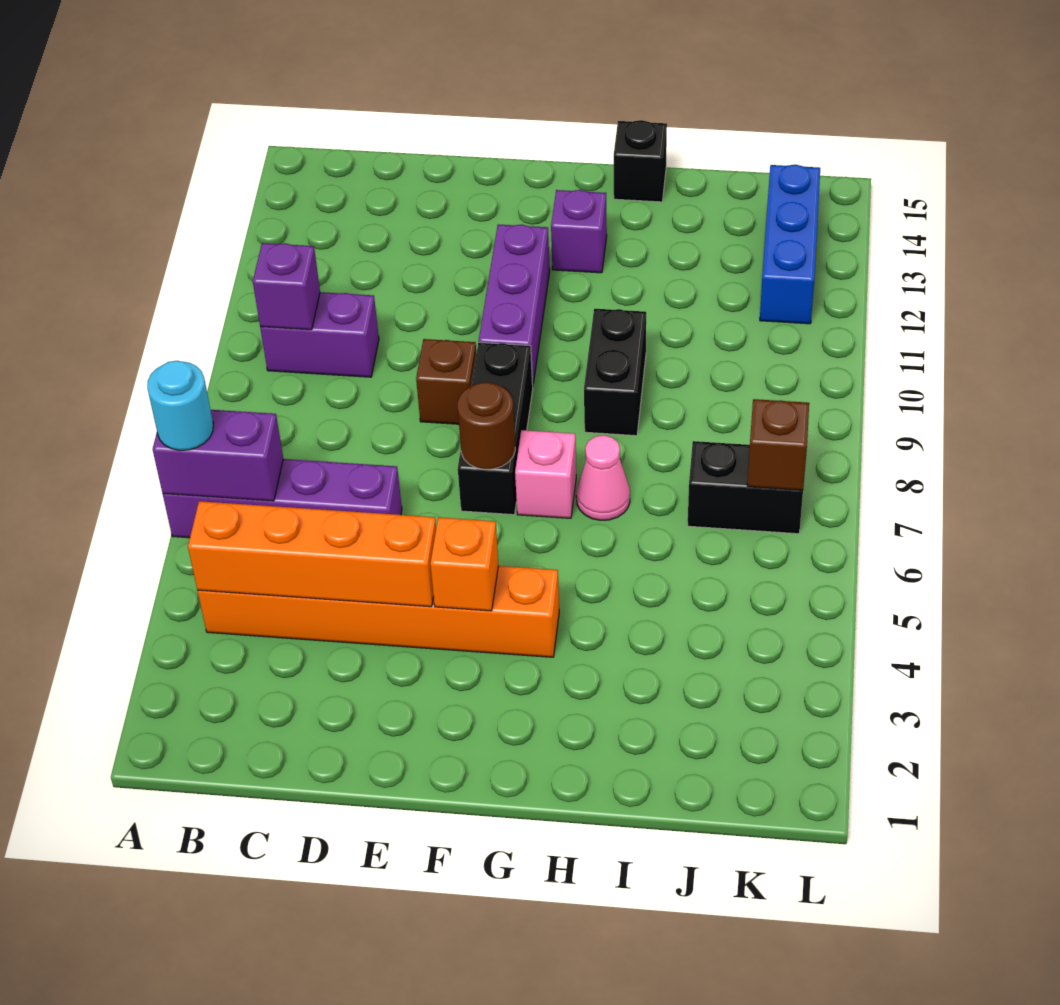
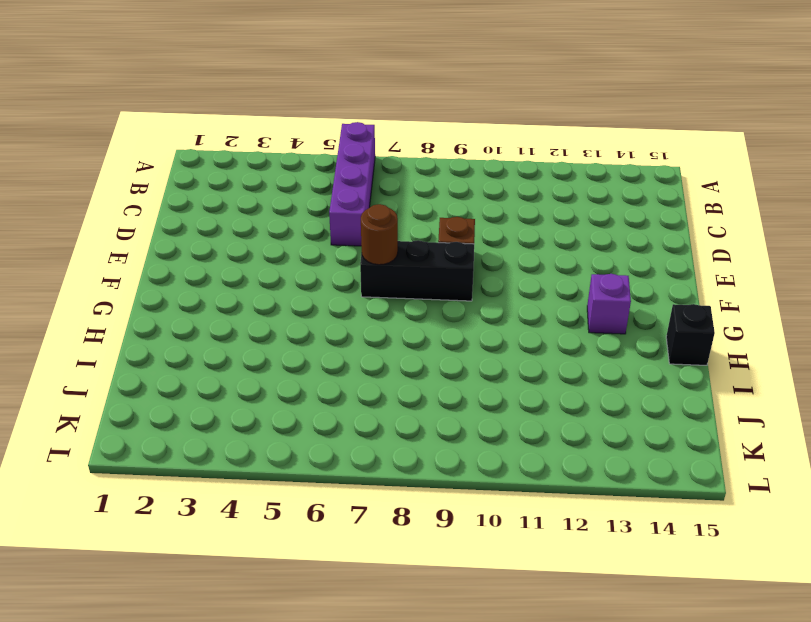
none -> orange brick B4:G4 level 1
none -> purple brick B10:C10 level 1
none -> purple brick F10:F12 level 1

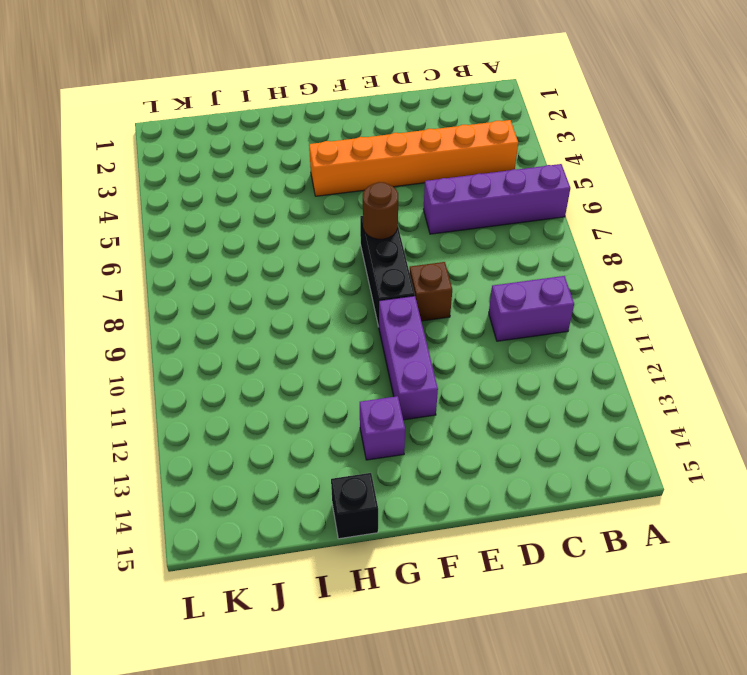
none -> pink brick G7 level 1
none -> pink cone H7 level 1
none -> black brick H9:H10 level 1

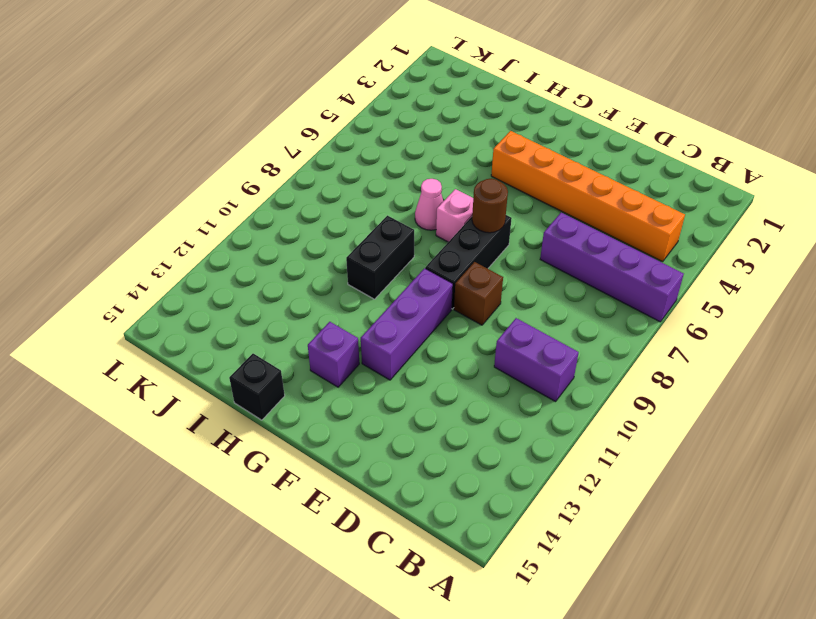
none -> black brick J7:K7 level 1
none -> blue brick K12:K14 level 1
none -> purple brick A6:B6 level 2

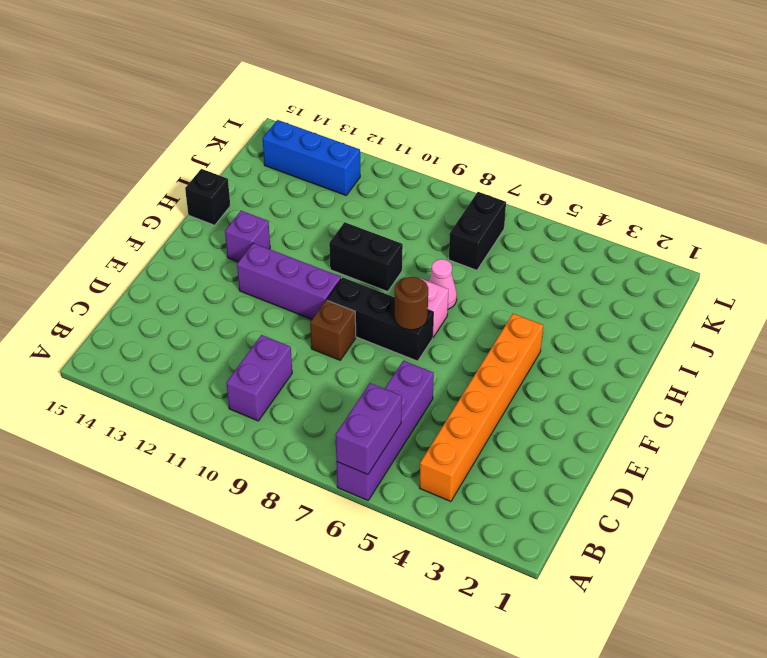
none -> orange brick B4:E4 level 2
none -> purple brick B10 level 2
none -> orange brick F4 level 2

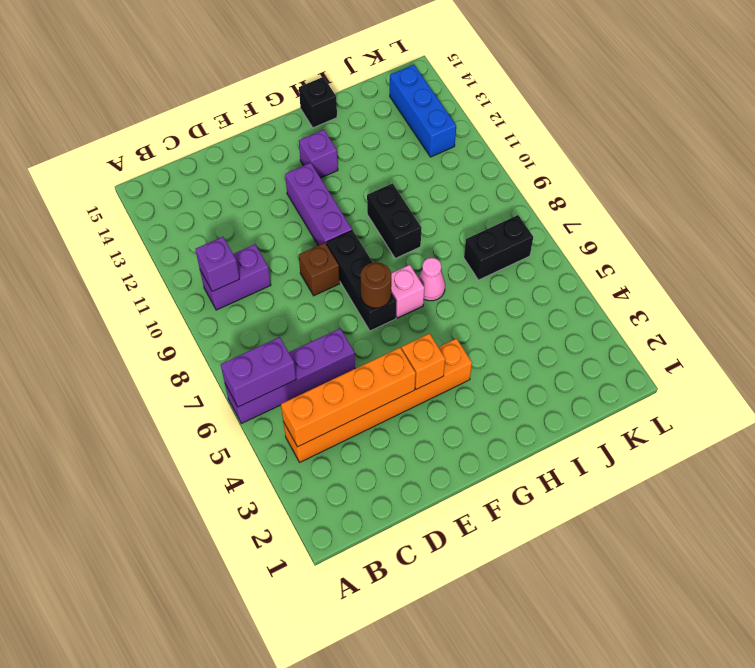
none -> brown brick K7 level 2
none -> cyan round brick A6 level 3

